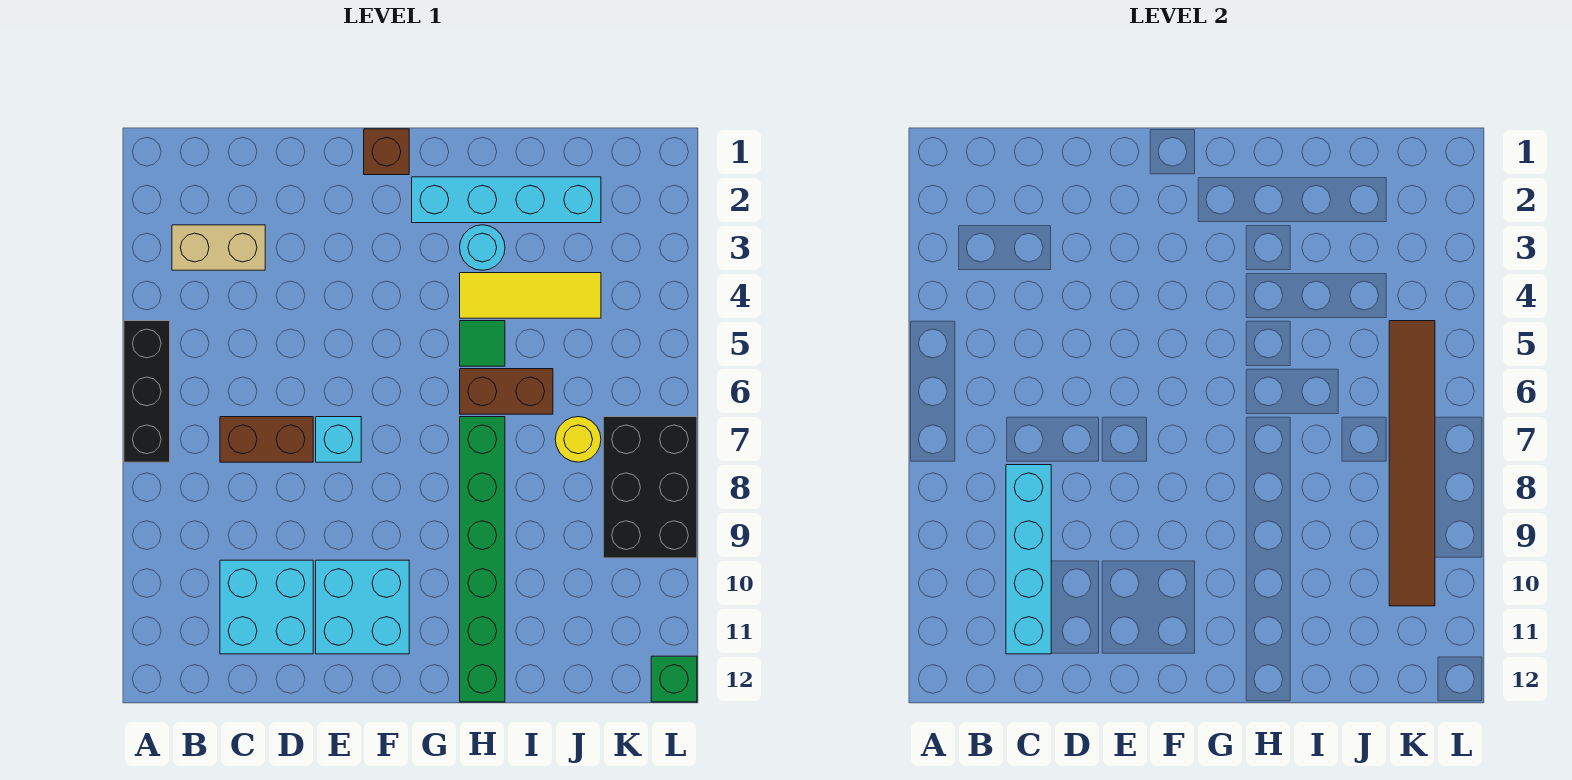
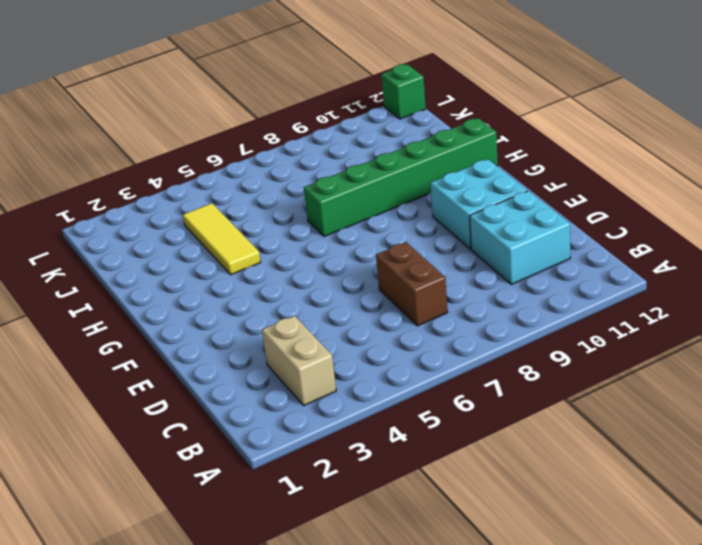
none -> black brick A5:A7 level 1
none -> cyan brick E7 level 1
none -> brown brick F1 level 1

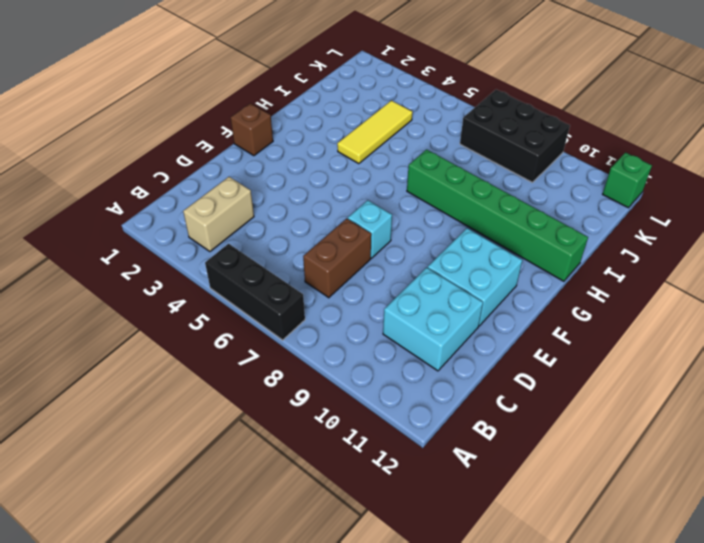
none -> cyan brick G2:J2 level 1
none -> cyan round brick H3 level 1
none -> green tile H5 level 1

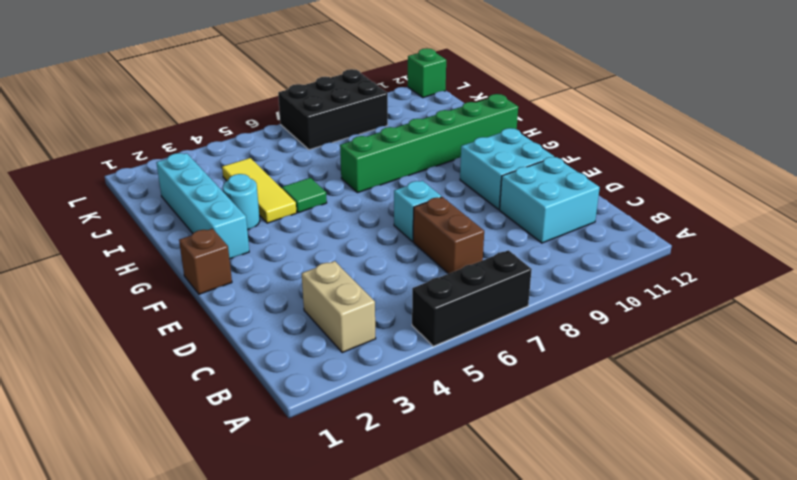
none -> brown brick H6:I6 level 1
none -> yellow round brick J7 level 1
none -> cyan brick C8:C11 level 2

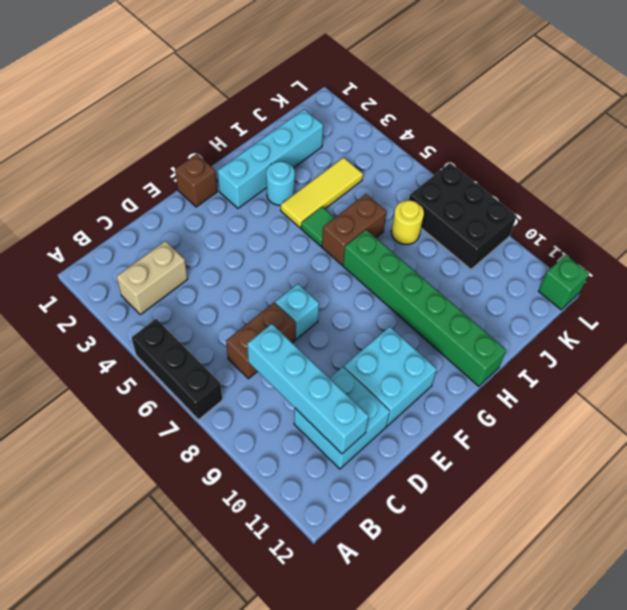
none -> brown tile K5:K10 level 2

